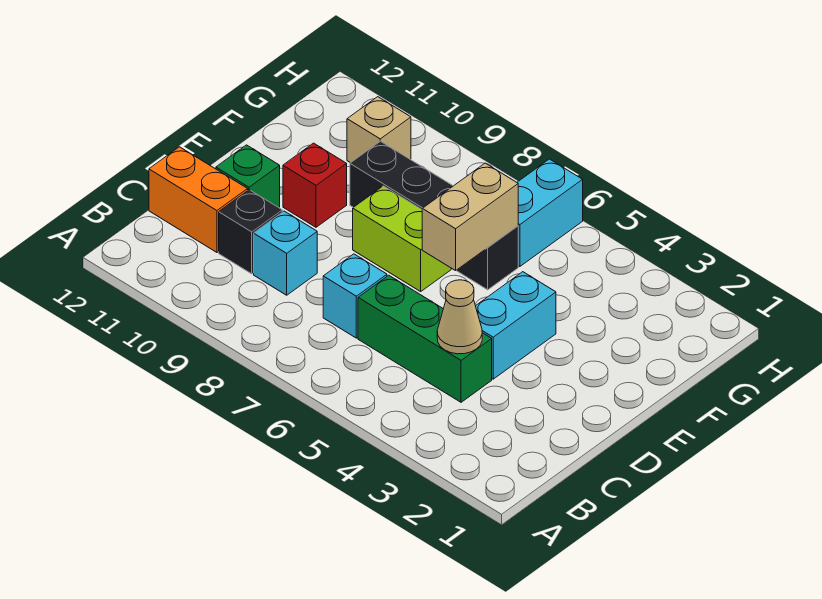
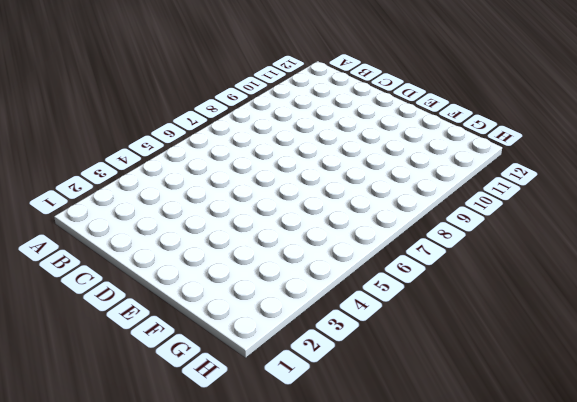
none -> green brick C4:C6 level 1
none -> cyan brick C7 level 1
none -> cyan brick C9 level 1

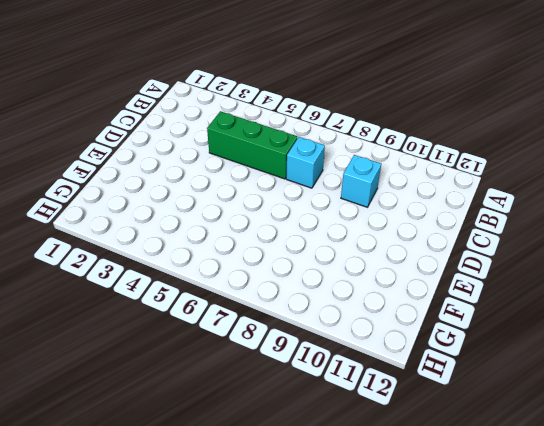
none -> black brick C10 level 1
none -> orange brick C11:C12 level 1
none -> cyan brick D4:E4 level 1

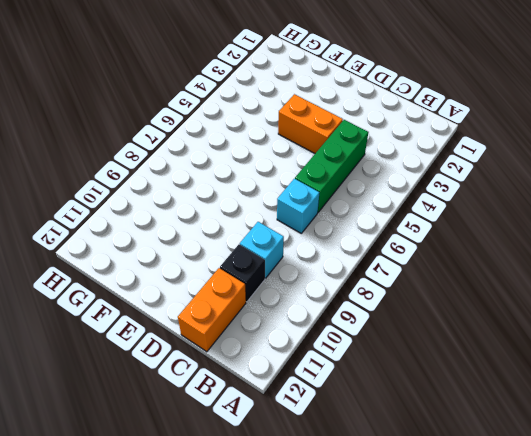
orange brick D4:E4 level 1 -> cyan brick D4:E4 level 1
none -> green brick D11 level 1
none -> lime brick E7:E8 level 1
none -> red brick E10 level 1

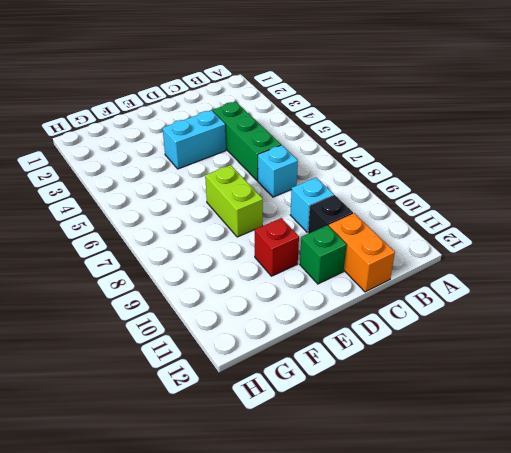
none -> black brick F6:F9 level 1
none -> cyan brick G6:H6 level 1
none -> tan brick G10 level 1

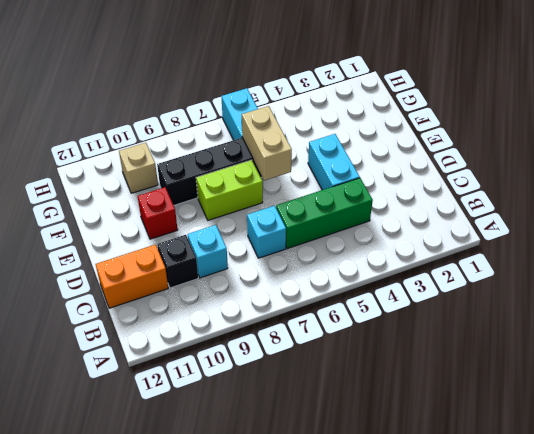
none -> green brick D11 level 1
none -> tan cone C4 level 2

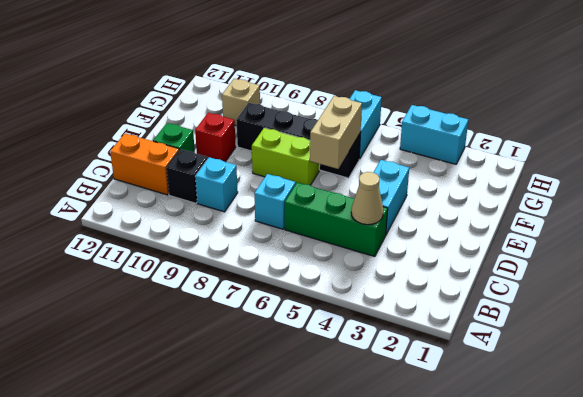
cyan brick H3:H4 level 1 -> none

